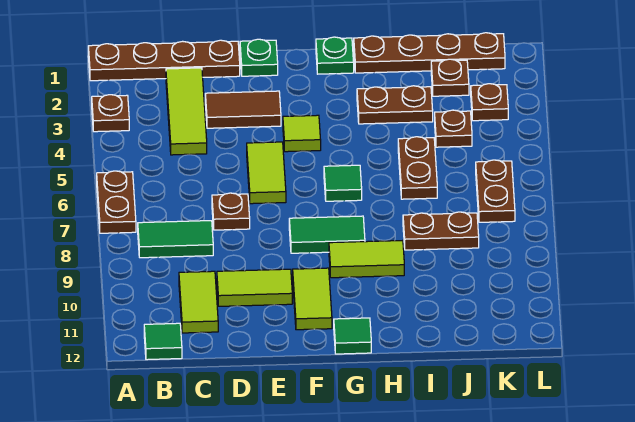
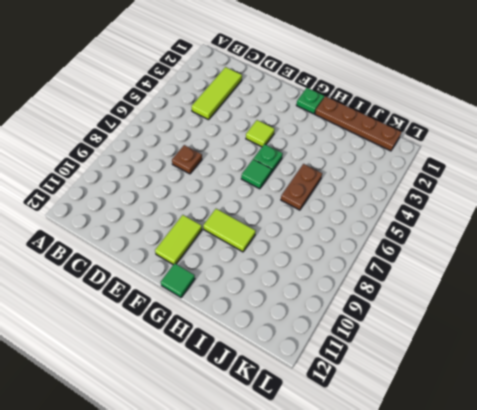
green plate G5 level 1 -> green plate E1 level 1
none -> brown plate A1:D1 level 1
none -> brown plate A3 level 1
none -> brown plate A6:A7 level 1

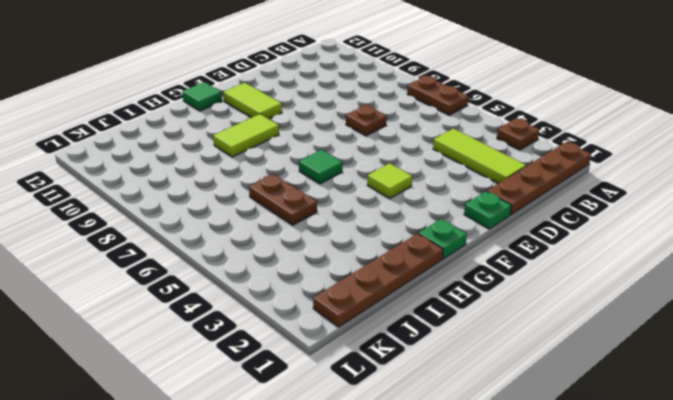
none -> green tile B8:C8 level 1
none -> green tile B12 level 1
none -> lime tile C10:C11 level 1

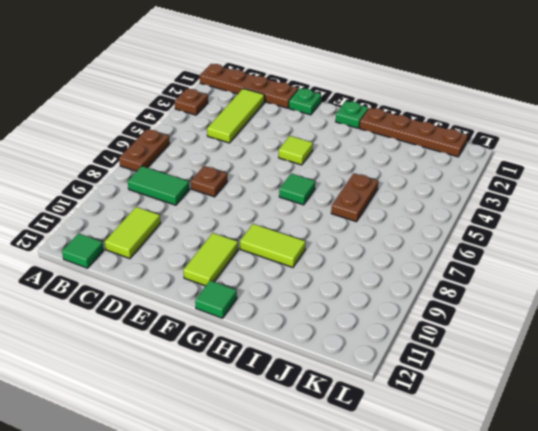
none -> brown tile D3:E3 level 1
none -> lime tile D10:E10 level 1
none -> lime tile E5:E6 level 1

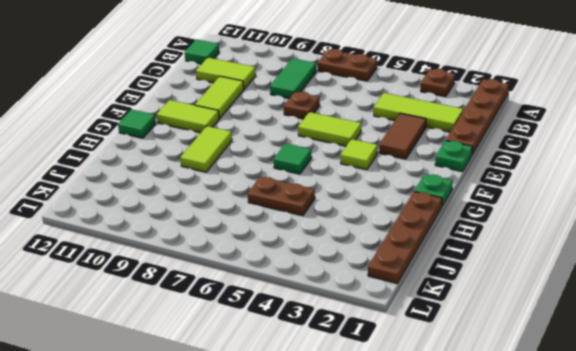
none -> green tile F8:G8 level 1
none -> brown plate H3:I3 level 1
none -> brown plate I8:J8 level 1

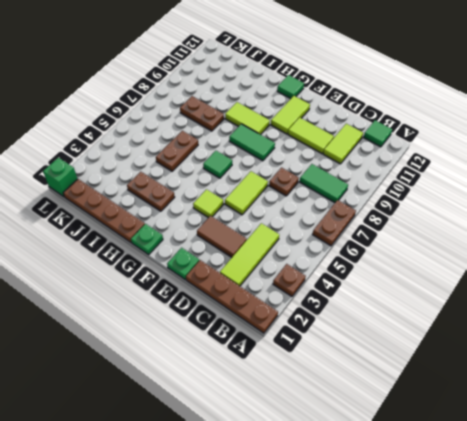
green brick L1 level 1 -> none
none -> brown plate J2 level 1
none -> brown plate J4 level 1
none -> brown plate K3 level 1

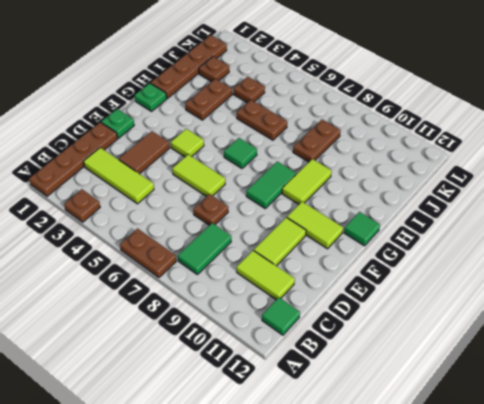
none -> brown plate K3 level 1
none -> brown plate K6:K7 level 1

